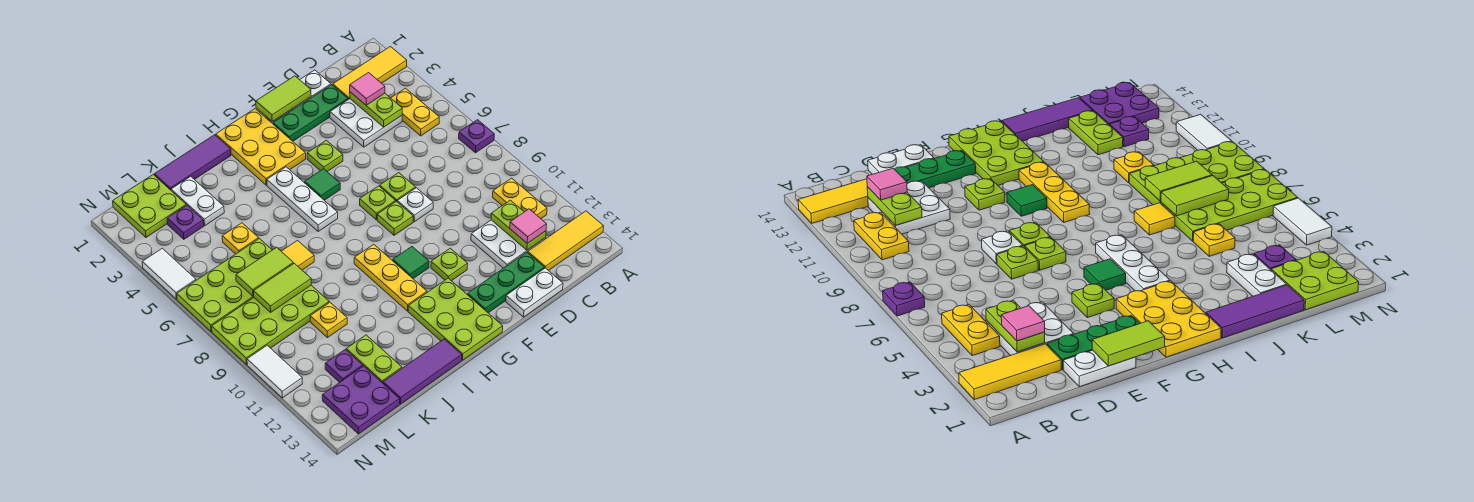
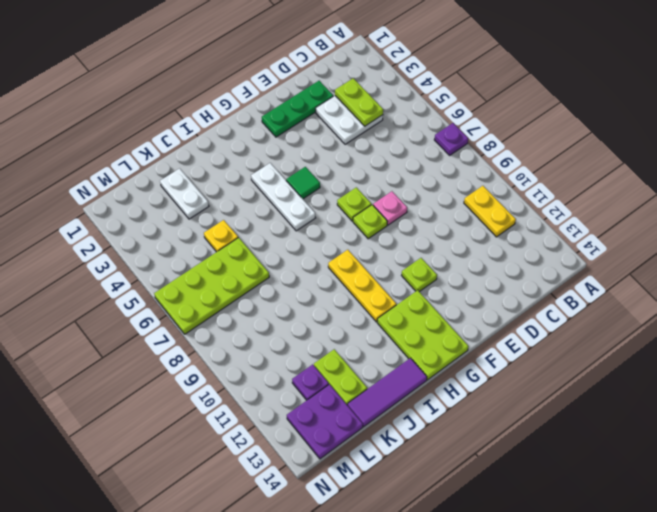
pink plate E8 level 1 -> white plate E8 level 1
none -> yellow tile A2:C2 level 1
none -> yellow tile A13:C13 level 1
none -> yellow plate B4:B5 level 1
none -> white plate C11:D12 level 1

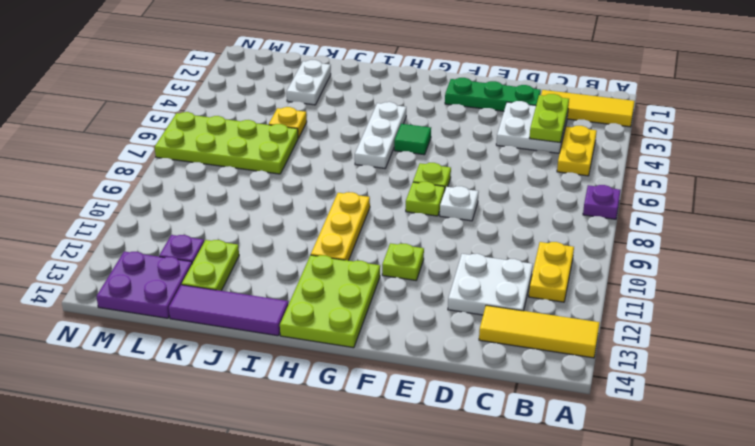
none -> white plate D1:E1 level 1
none -> green plate D13:F13 level 1
none -> white plate D14:E14 level 1
none -> lime plate E7 level 1

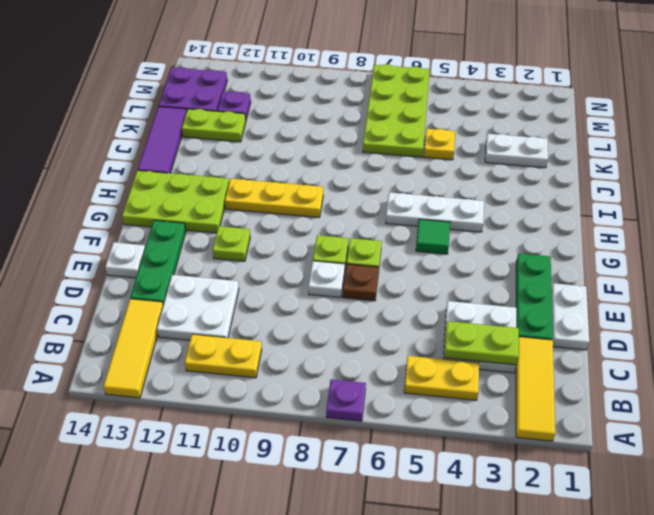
brown plate E7 level 1 -> lime plate E7 level 1
white plate E14 level 1 -> white plate D14:E14 level 1
none -> lime plate F4 level 1
none -> yellow plate G1:H3 level 1
none -> green tile G10 level 1
none -> purple tile I1:K1 level 1

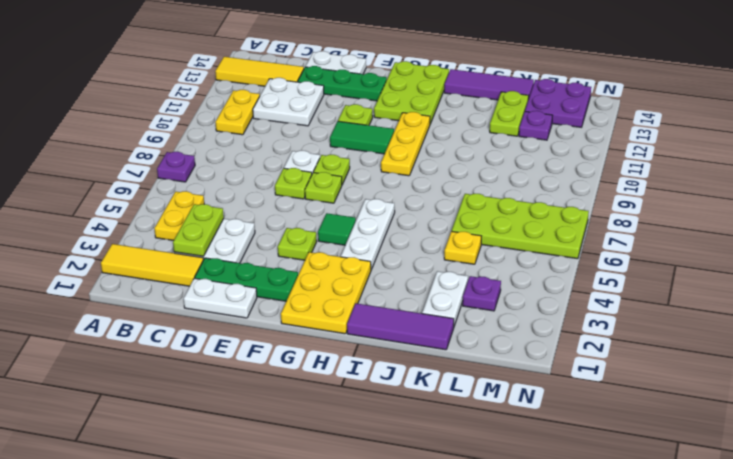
green tile F10:G10 level 1 -> green tile G10 level 1
none -> yellow tile J7 level 1
none -> lime plate K8:N9 level 1
none -> yellow plate K10 level 1
none -> lime plate L1:M2 level 1

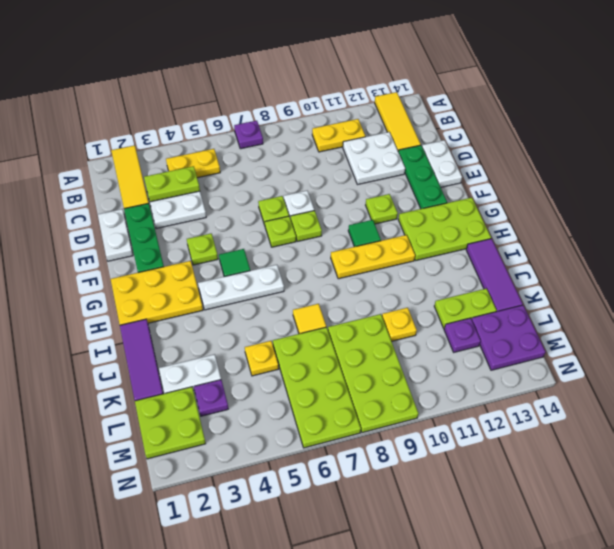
none -> white tile N4:N5 level 1
none -> white tile N10:N11 level 1
none -> lime plate C11:C12 level 2
none -> lime tile E1:F1 level 2

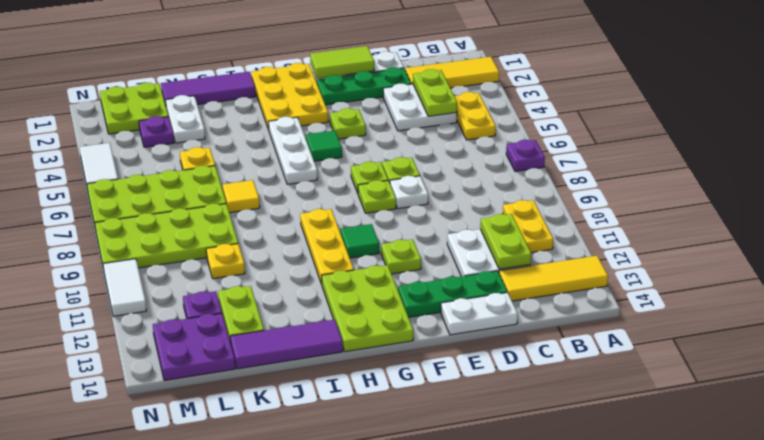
none -> lime tile K7:L7 level 2
none -> lime tile K8:L8 level 2
none -> pink tile C3 level 3
none -> pink tile C12 level 3

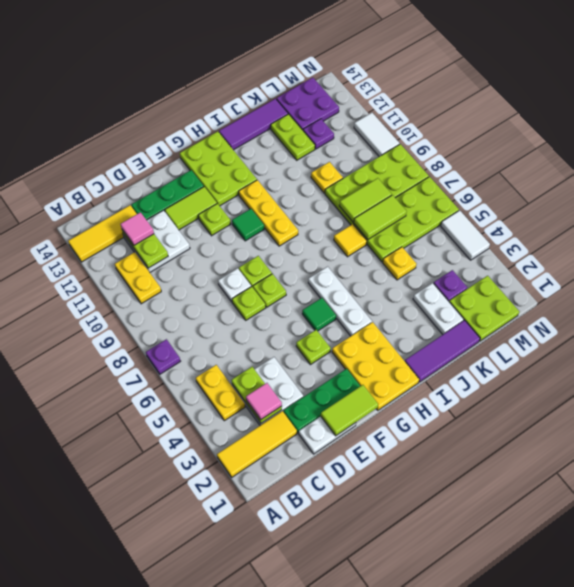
lime tile E12:F12 level 1 -> none
none -> white plate D14:E14 level 1

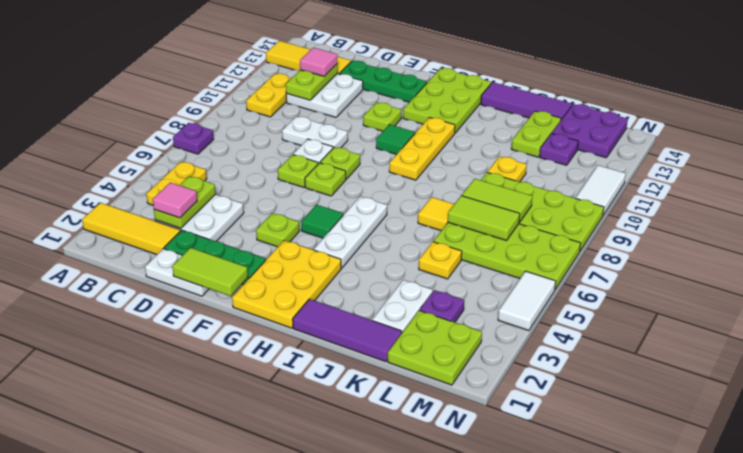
white plate D9:E9 level 1 -> white plate D14:E14 level 1

